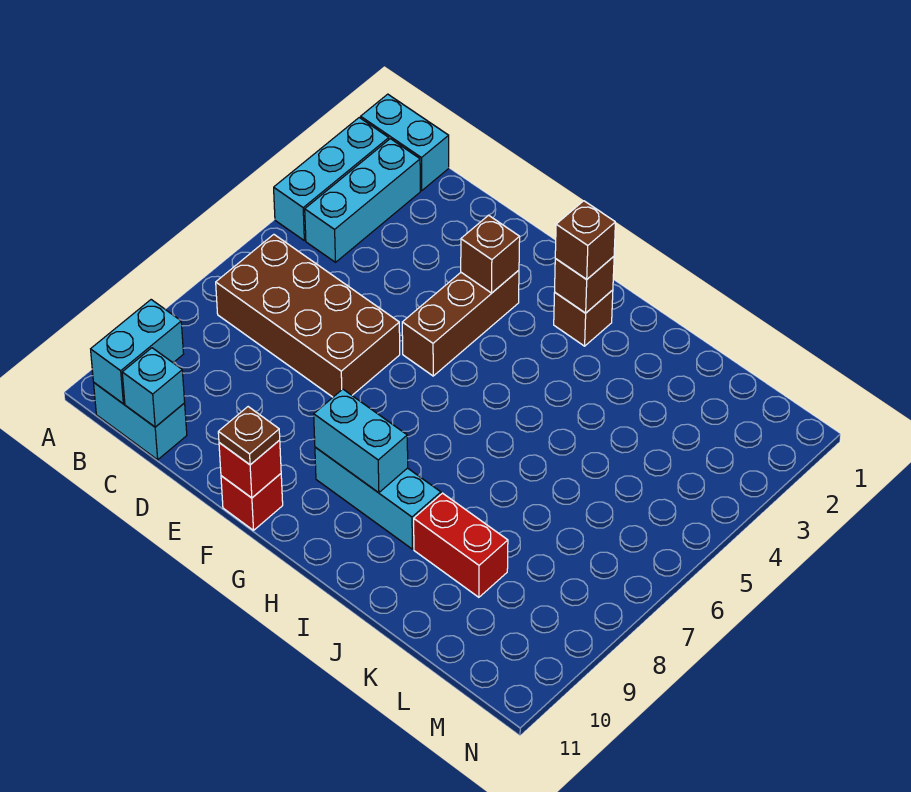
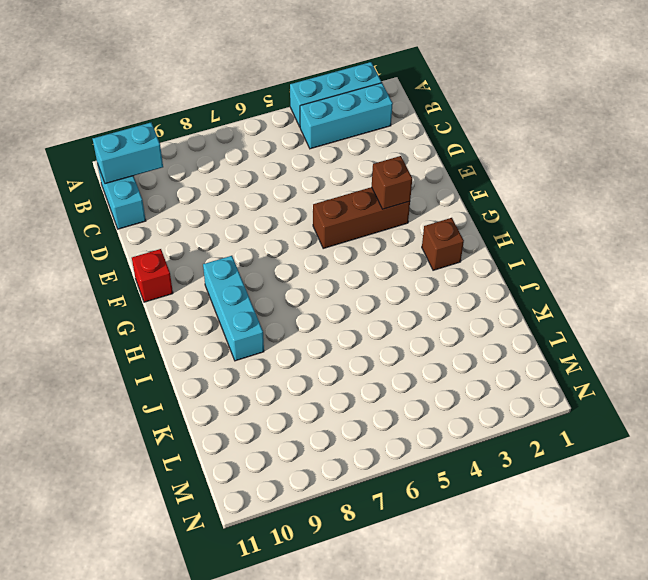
none -> cyan brick A1:B1 level 1
none -> brown brick B6:E7 level 1
none -> red brick J9:K9 level 1

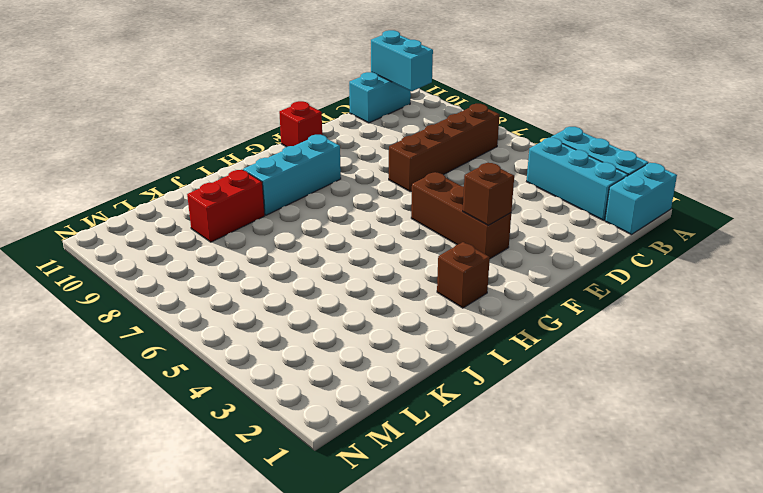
brown brick B7:E7 level 1 -> brown brick B6:E7 level 1
none -> cyan brick C11 level 2
none -> red brick F11 level 2
none -> cyan brick G9:H9 level 2

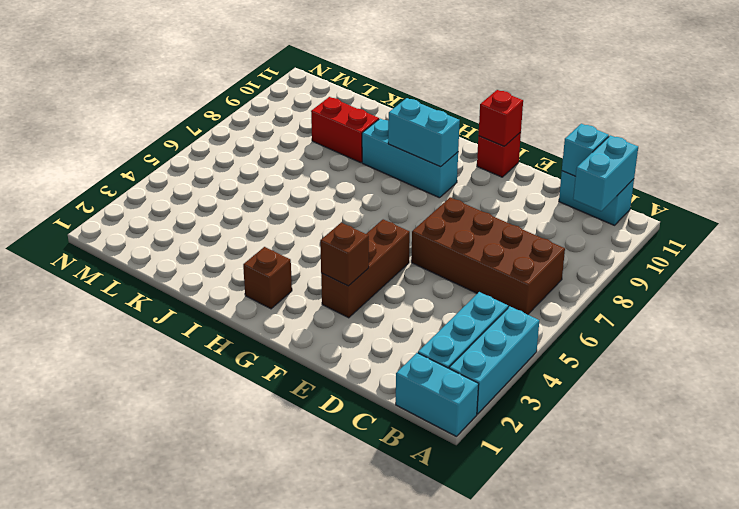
none -> brown brick H2 level 2
none -> brown plate F11 level 3
none -> brown brick H2 level 3

